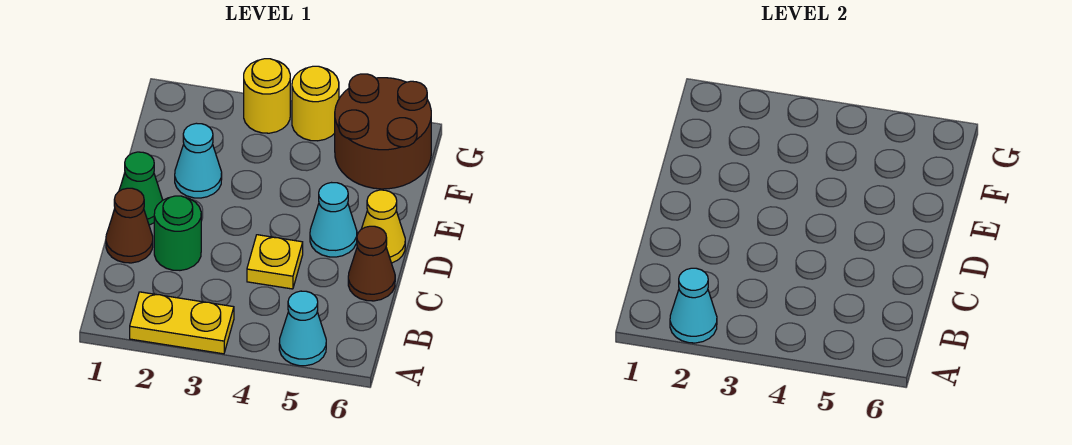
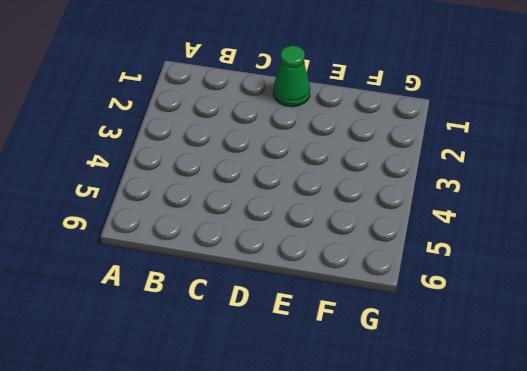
none -> yellow plate A2:A3 level 1
none -> cyan cone A5 level 1
none -> brown cone C1 level 1

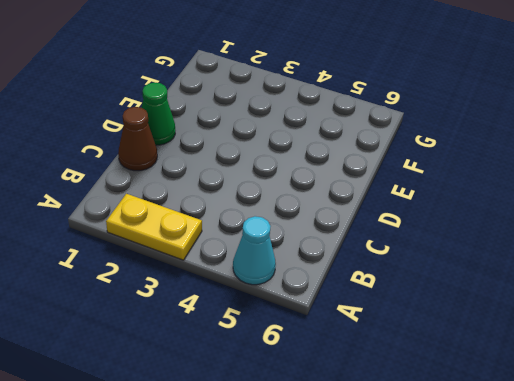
none -> green round brick C2 level 1
none -> yellow plate C4 level 1
none -> brown cone C6 level 1

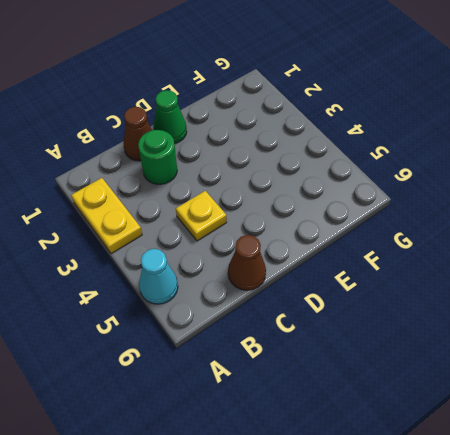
none -> cyan cone D5 level 1
none -> yellow cone D6 level 1
none -> cyan cone E2 level 1

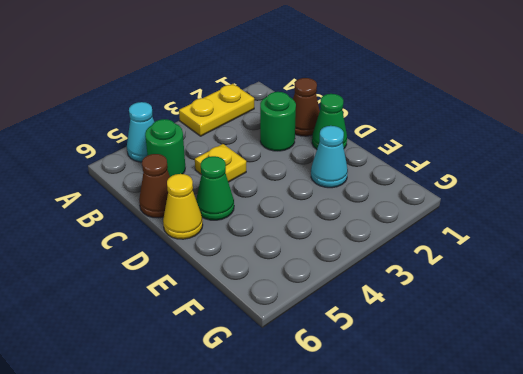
green round brick B5 level 1 -> none
green cone D5 level 1 -> cyan cone D5 level 1
none -> brown round brick F5:G6 level 1
none -> yellow round brick G3 level 1
none -> yellow round brick G4 level 1

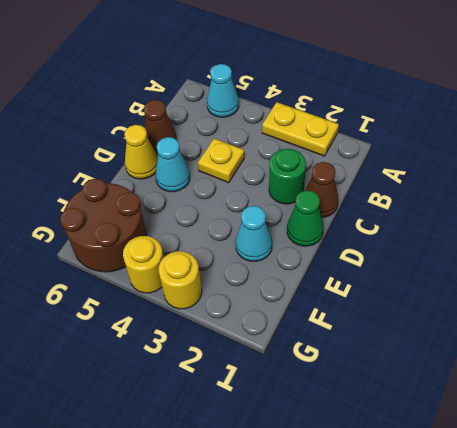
none -> cyan cone A2 level 2

